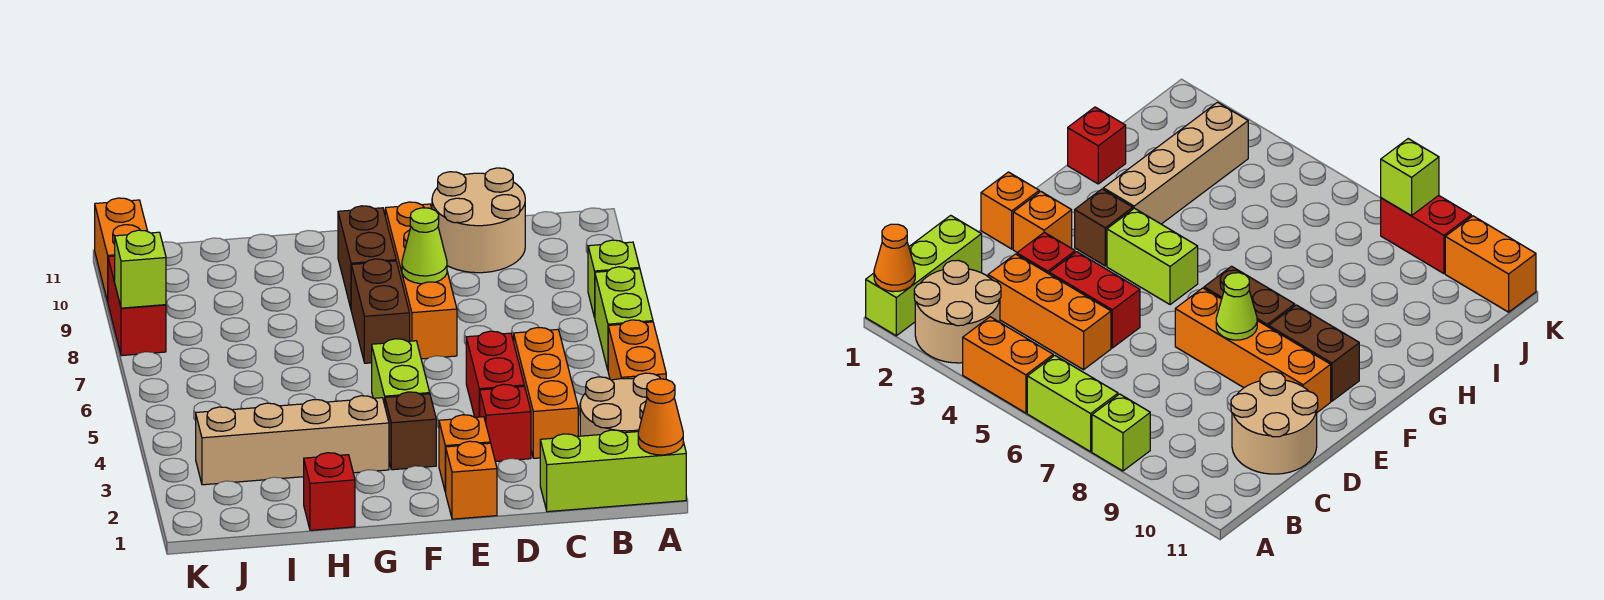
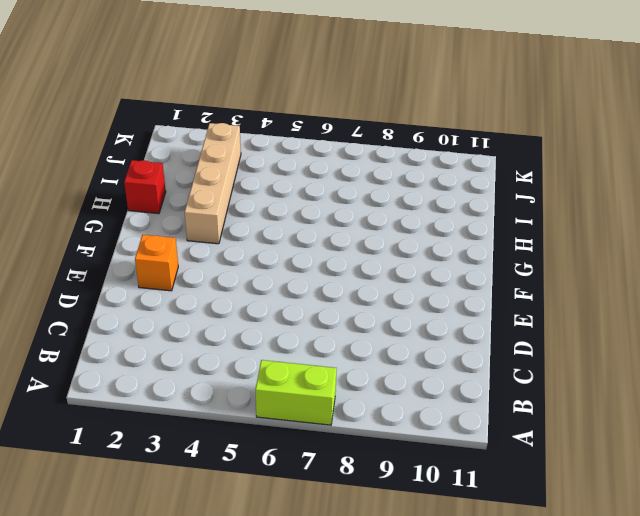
none -> lime brick A1:C1 level 1
none -> tan round brick A2:B3 level 1
none -> orange brick A4:A5 level 1

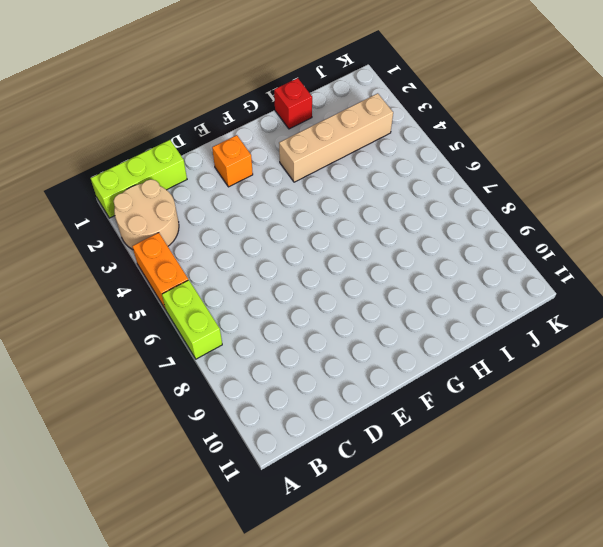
none -> lime brick A8 level 1
none -> orange brick C3:C5 level 1
none -> tan round brick C10:D11 level 1

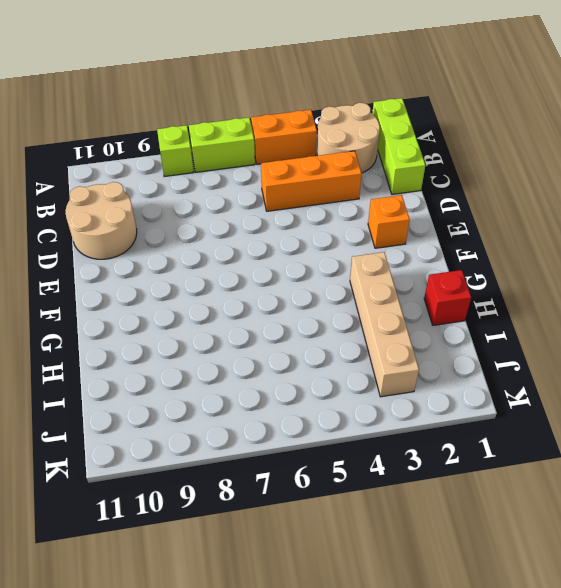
none -> red brick D3 level 1
none -> red brick D4:D5 level 1
none -> orange brick E1 level 1

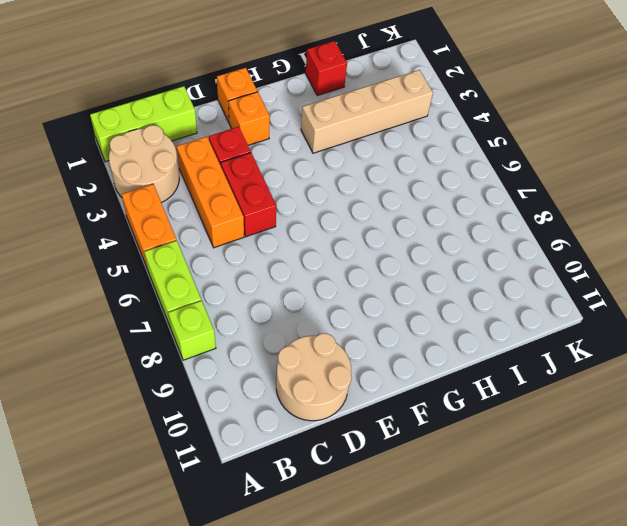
none -> orange brick E7:E10 level 1
none -> brown brick F3 level 1
none -> lime brick F4:F5 level 1

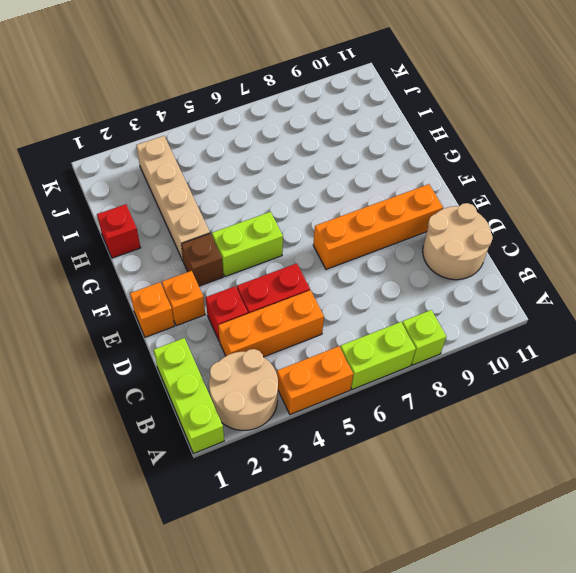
none -> brown brick F7:F8 level 1
none -> brown brick F9:F10 level 1
none -> red brick K8:K9 level 1

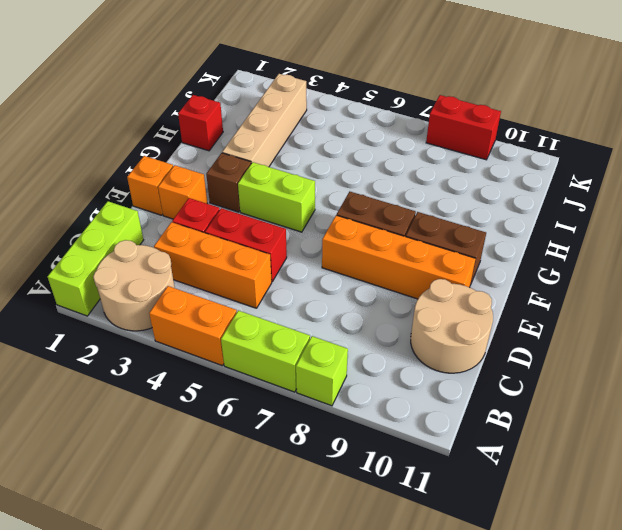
none -> orange brick K10:K11 level 1
none -> orange cone A1 level 2
none -> lime cone E8 level 2

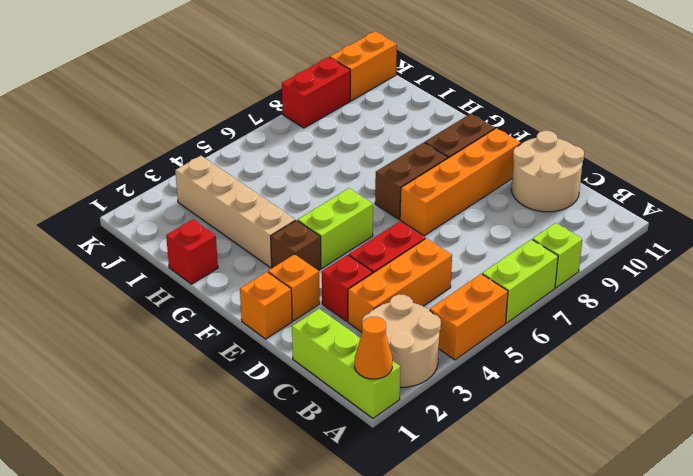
none -> lime cone E8 level 2
none -> lime brick K8 level 2

